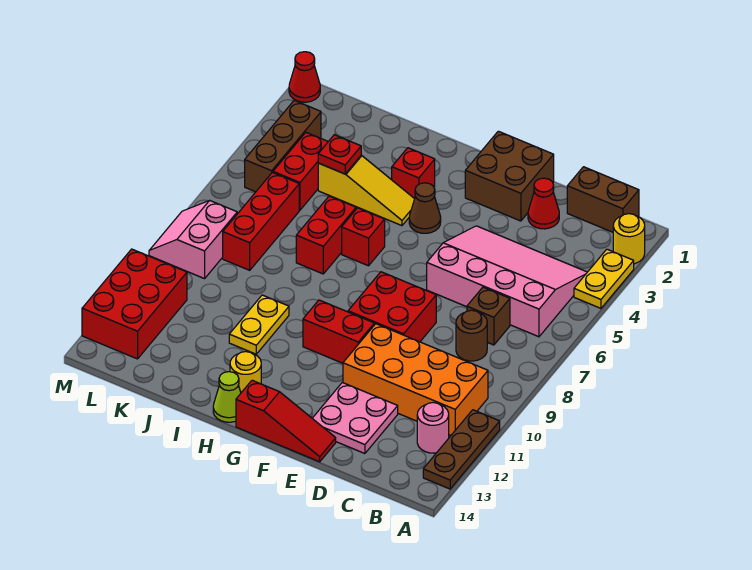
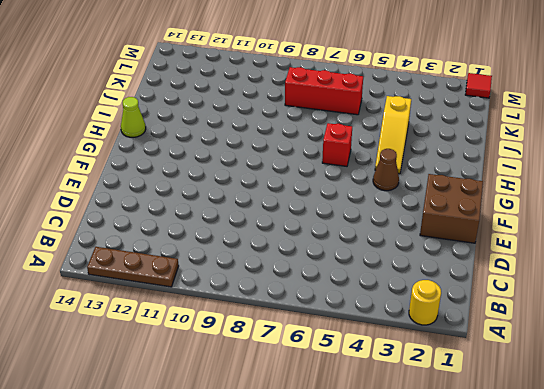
red tile M1 level 1 -> red cone M1 level 1
none -> yellow plate A3:A4 level 1
none -> brown brick B1:C1 level 1
none -> pink slope B4:E6 level 1 top 6
none -> orange brick B10:E11 level 1

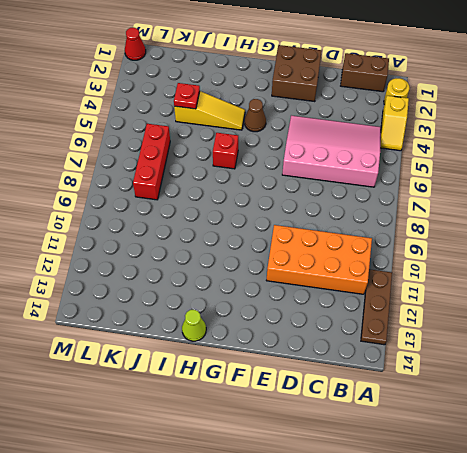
yellow slope A3:A4 level 1 top 3 -> yellow plate A3:A4 level 1
none -> pink round brick B12 level 1
none -> brown brick C7 level 1
none -> brown round brick C8 level 1
none -> red cone D2 level 1

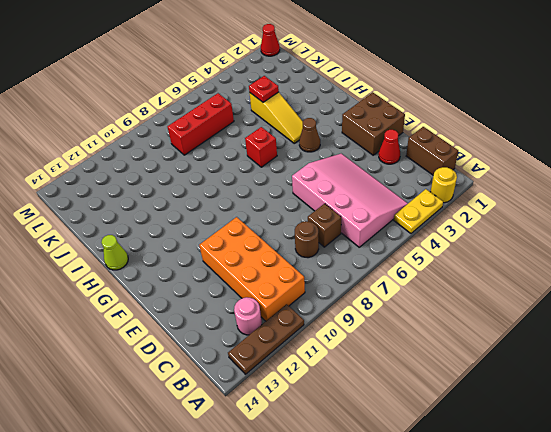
none -> pink plate D12:E13 level 1
none -> red brick E8:F9 level 1
none -> red slope E14:G14 level 1 top G
none -> red brick F10:G10 level 1

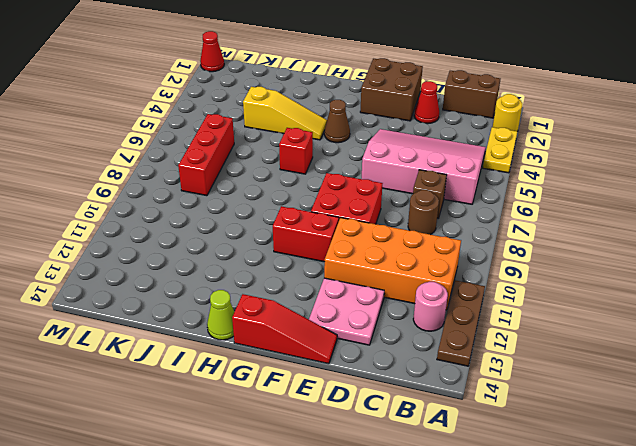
none -> red brick H3 level 1
none -> yellow round brick H13 level 1
none -> red brick I6:I7 level 1
none -> yellow plate I10:I11 level 1

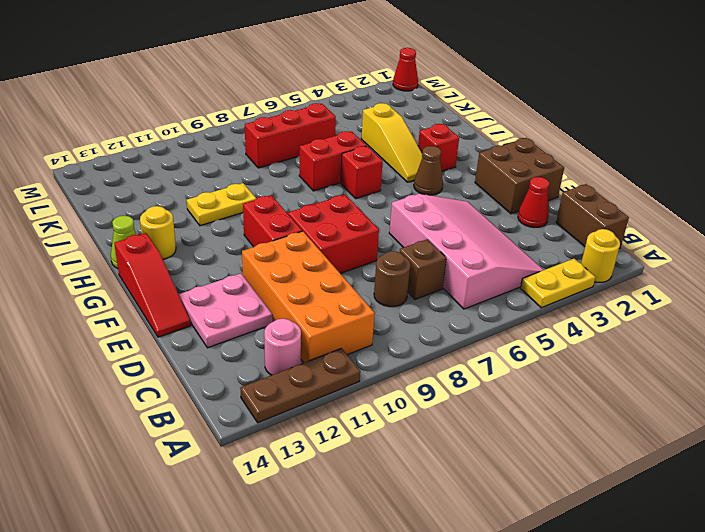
none -> red brick K4:K5 level 1
none -> brown brick L3:L5 level 1
none -> pink slope L8:M9 level 1 top L
none -> red brick L11:M13 level 1

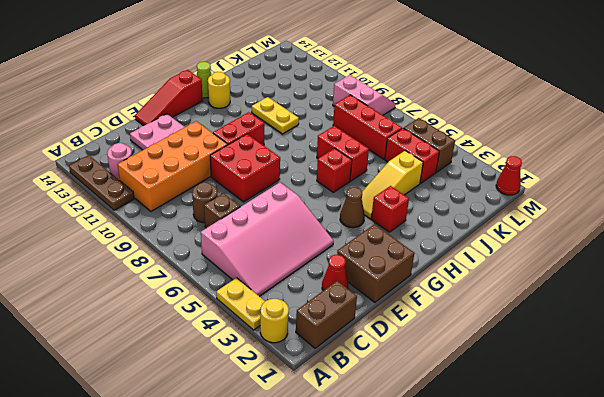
brown brick L4:L5 level 1 -> brown brick L3:L5 level 1
none -> red brick L11:M13 level 1
none -> red plate J4 level 2

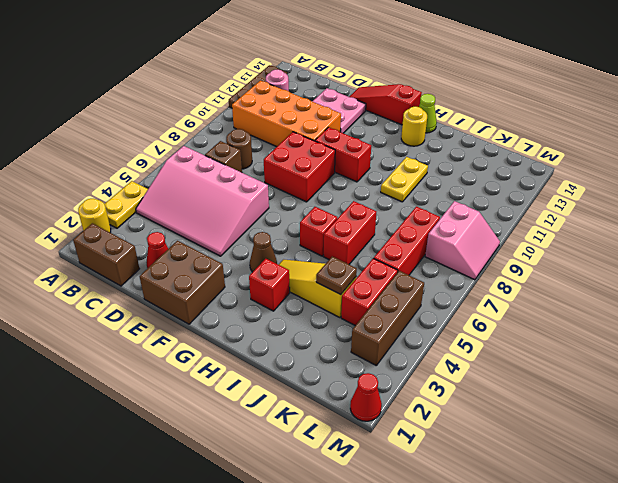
brown plate J4 level 2 -> red plate J4 level 2
none -> red brick L11:M13 level 1

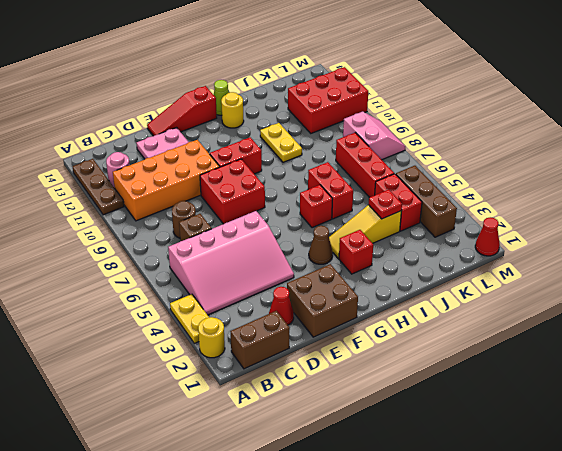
red brick K11:M12 level 1 -> red brick L11:M13 level 1

